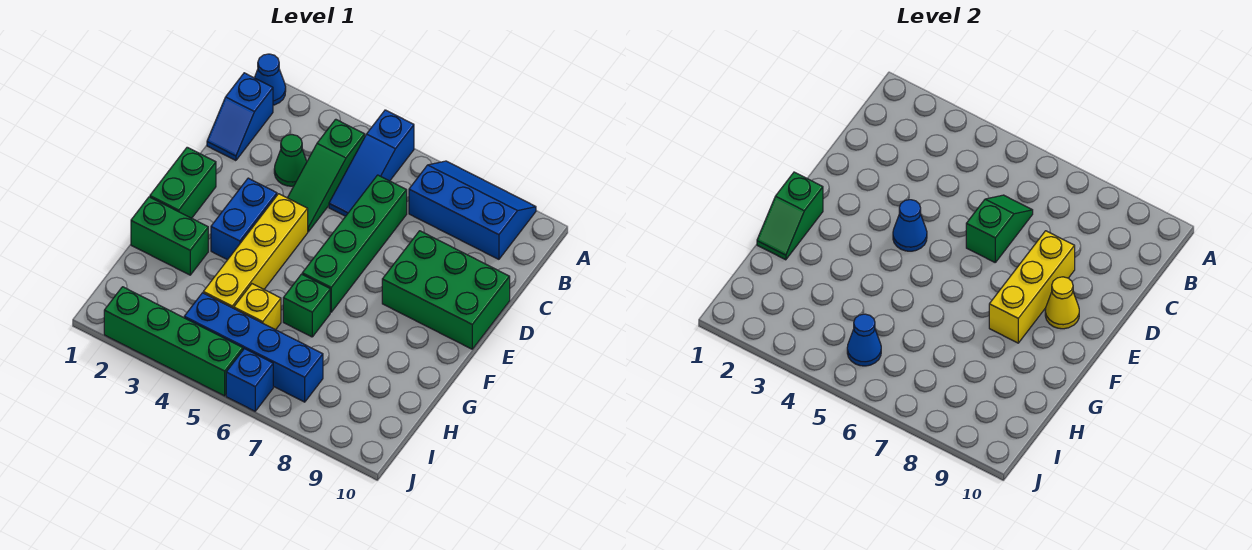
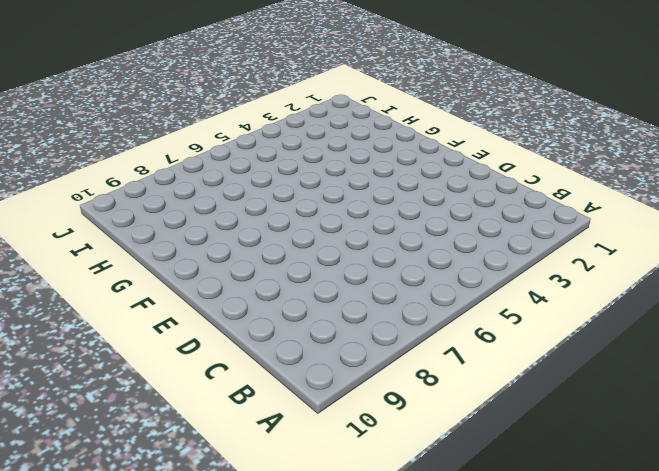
none -> blue cone A1 level 1
none -> blue slope A5:C5 level 1 top A
none -> blue slope A7:B9 level 1 top B

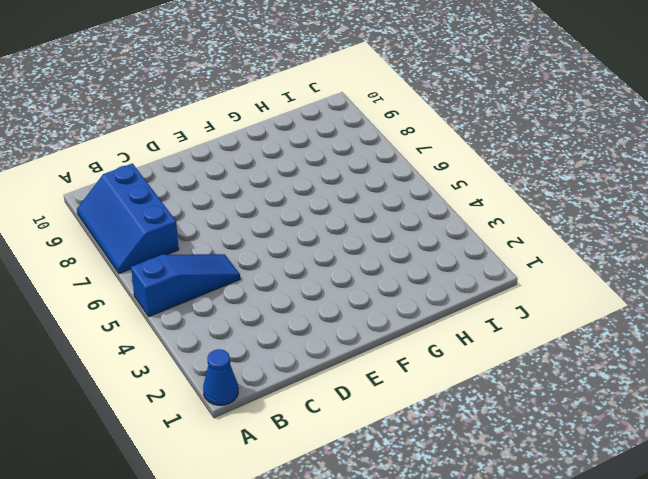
none -> blue slope B1:C1 level 1 top B
none -> green slope B4:D4 level 1 top B
none -> green cone C3 level 1

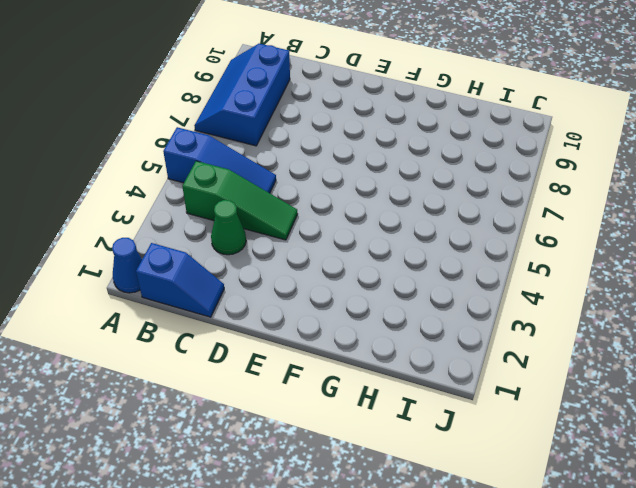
none -> green brick C6:F6 level 1
none -> green brick D8:E10 level 1
none -> green brick E1:F1 level 1

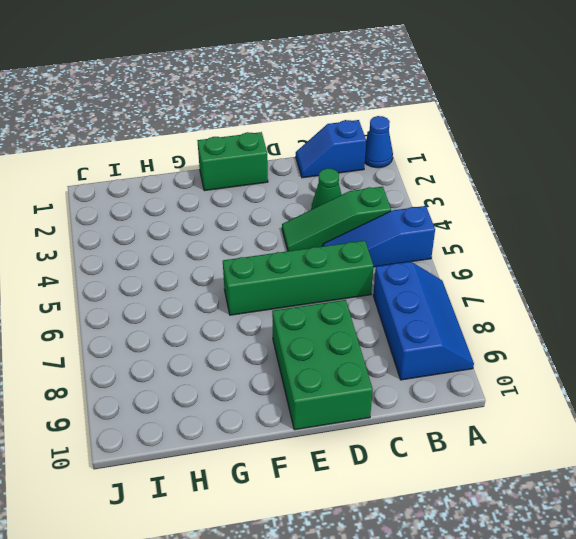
none -> blue brick E3:F3 level 1
none -> yellow brick E4:H4 level 1
none -> green brick G1:G2 level 1

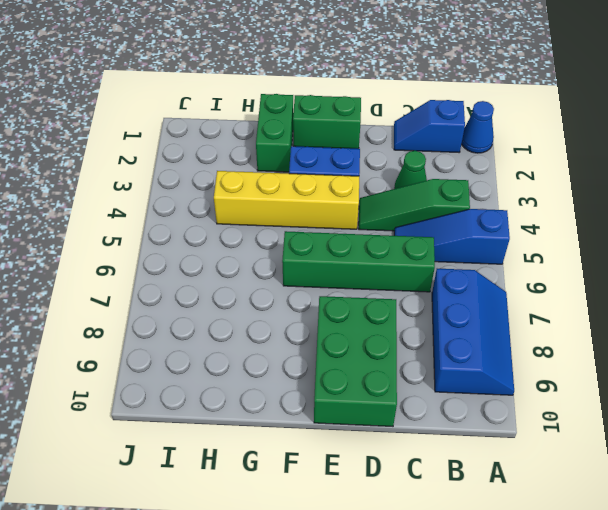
none -> green brick G6 level 1
none -> yellow brick H5 level 1
none -> blue brick I4:I7 level 1

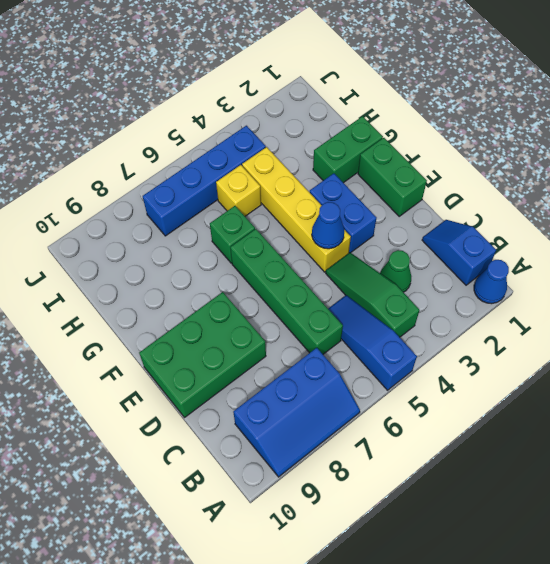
none -> green brick J2:J5 level 1
none -> blue brick J6 level 1
none -> green slope C6:D6 level 2 top D

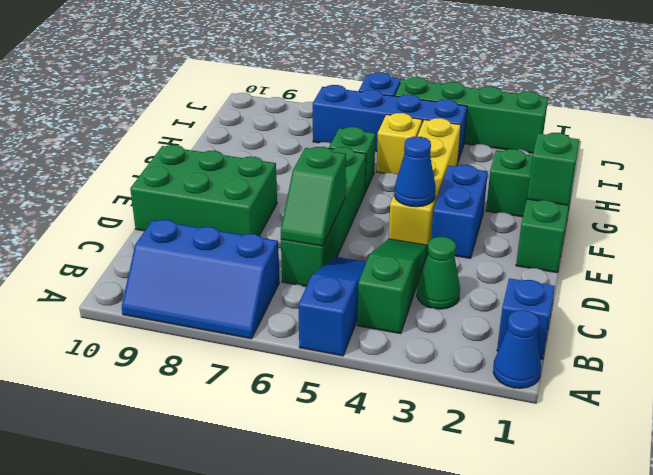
none -> yellow brick D8:F8 level 2
none -> yellow cone E9 level 2
none -> blue cone I5 level 2

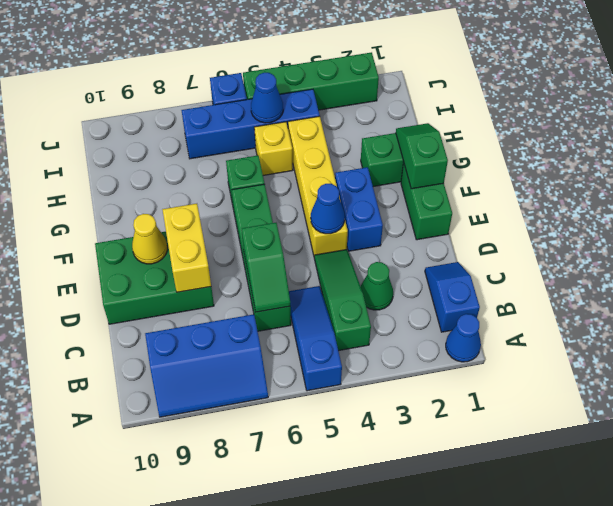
yellow brick D8:E8 level 2 -> yellow brick D8:F8 level 2

